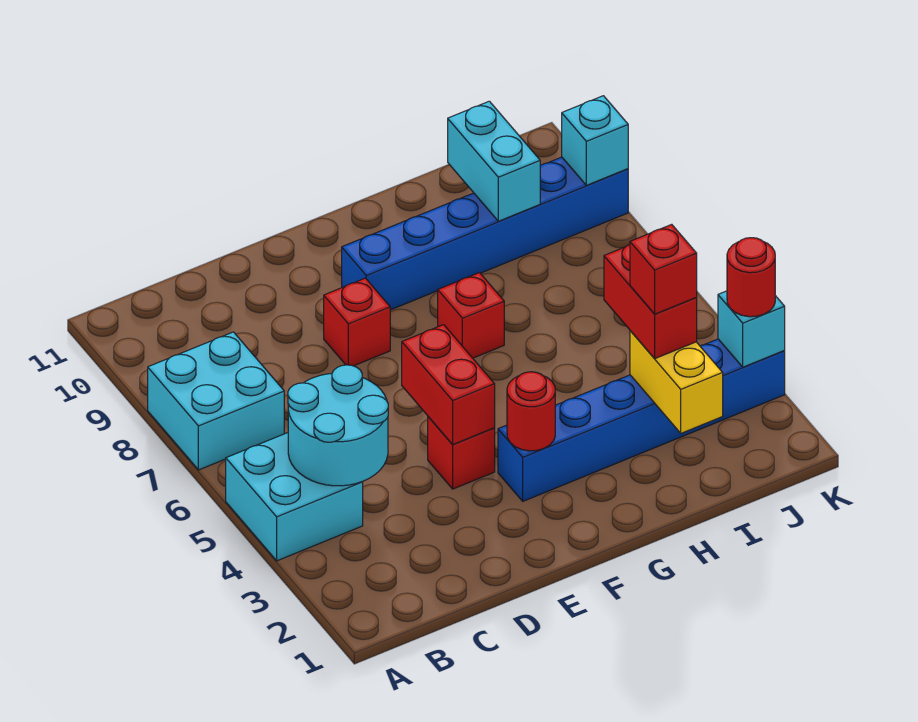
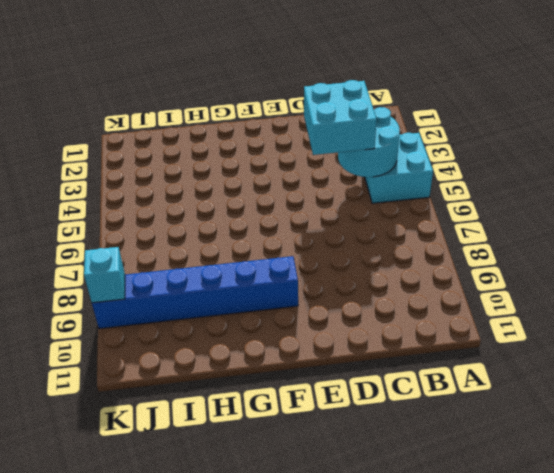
cyan brick C4:D5 level 3 -> cyan brick A7:B8 level 1
none -> red brick E4 level 1
none -> red brick E8 level 1
none -> blue brick F3:K3 level 1

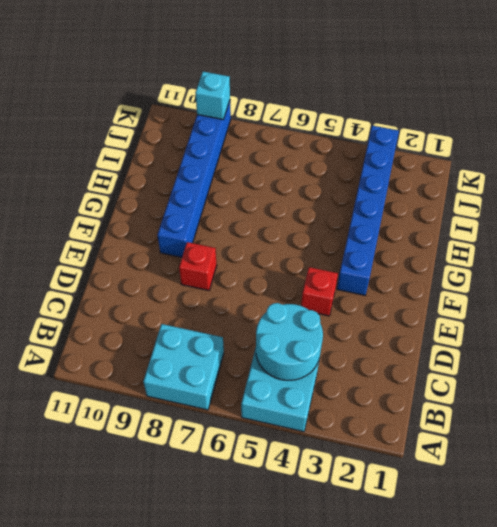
none -> red brick G7 level 1
none -> red brick E4:E5 level 2
none -> red round brick F3 level 2

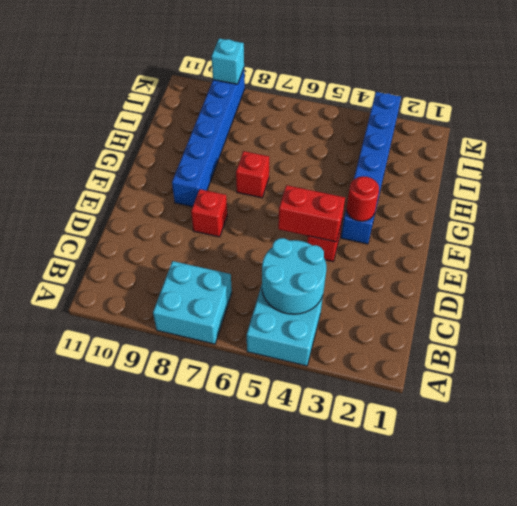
none -> yellow brick I2:I3 level 2
none -> cyan brick I9:I10 level 2
none -> cyan brick K3 level 2

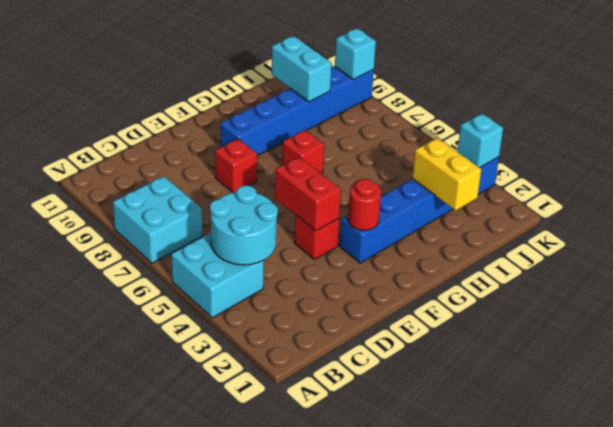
none -> red brick I3:I4 level 3
none -> red round brick K3 level 3
none -> red brick I3 level 4

